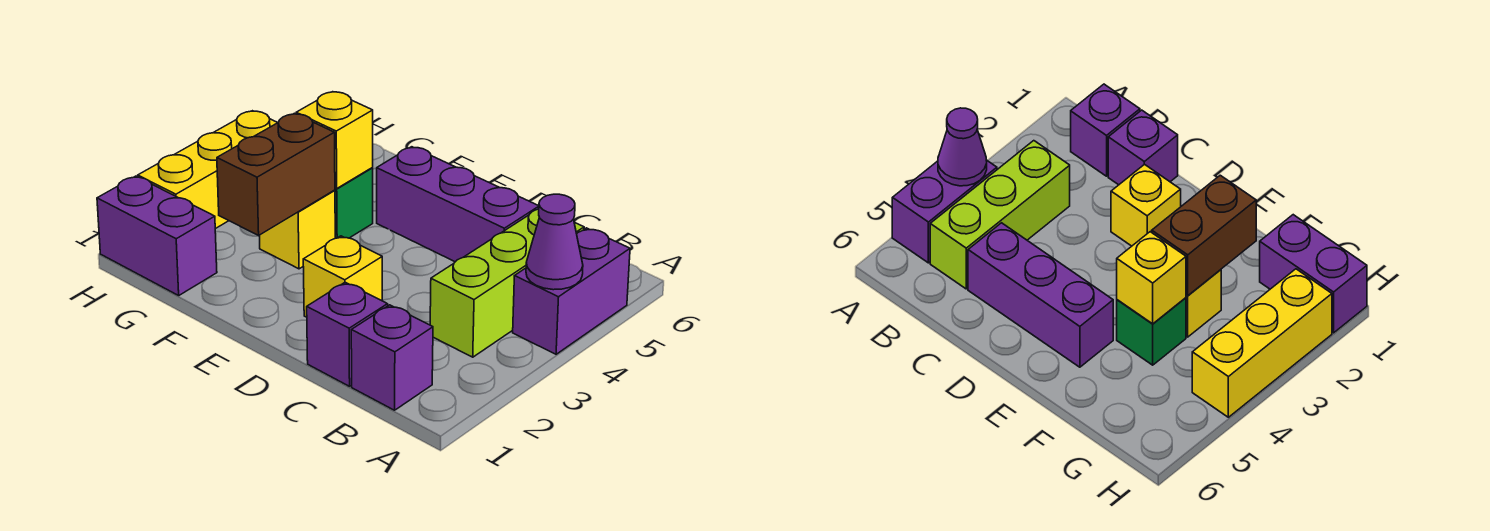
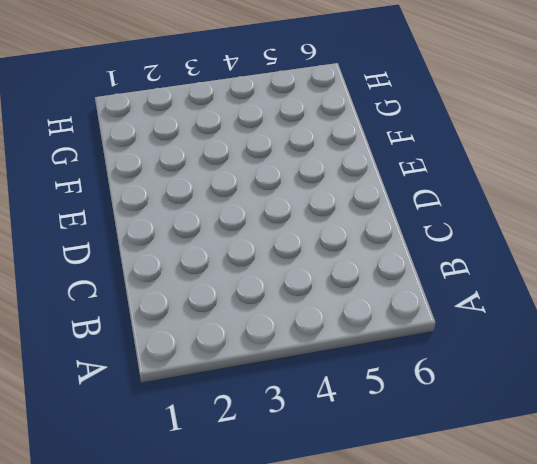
none -> purple brick A4:A5 level 1
none -> purple brick B1 level 1
none -> lime brick B3:B5 level 1

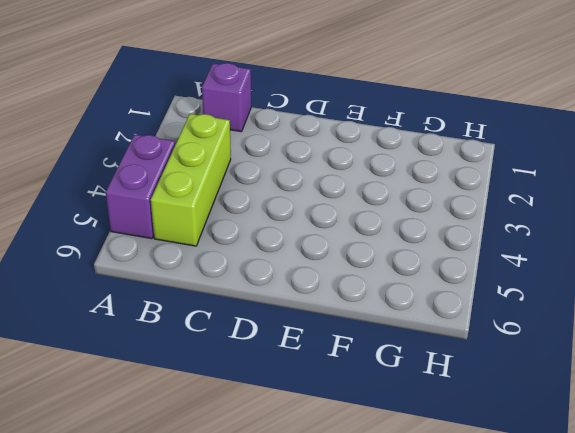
none -> purple brick C1 level 1
none -> purple brick C5:E5 level 1
none -> yellow brick D2 level 1

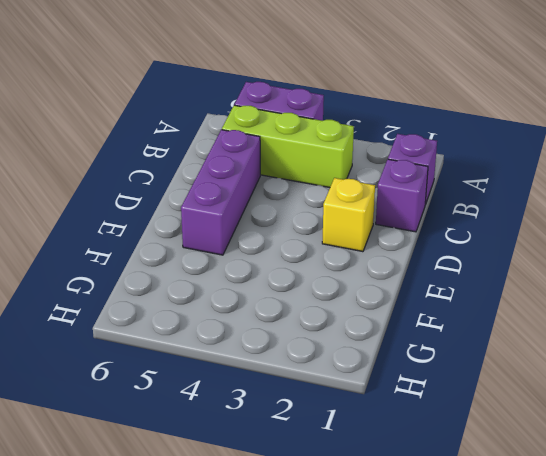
none -> yellow brick F3 level 1
none -> green brick F4 level 1
none -> purple brick G1:H1 level 1

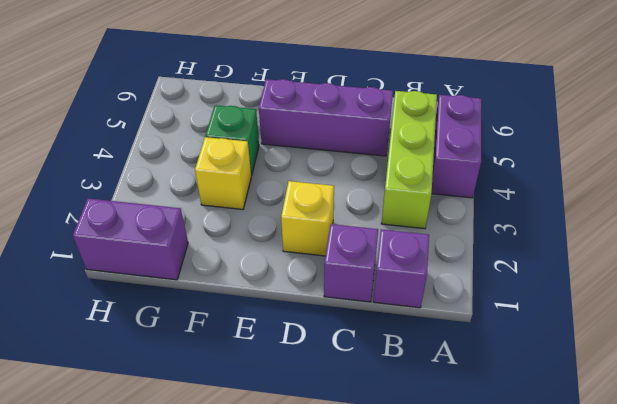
none -> yellow brick H2:H4 level 1
none -> purple cone A4 level 2
none -> brown brick F2:F3 level 2

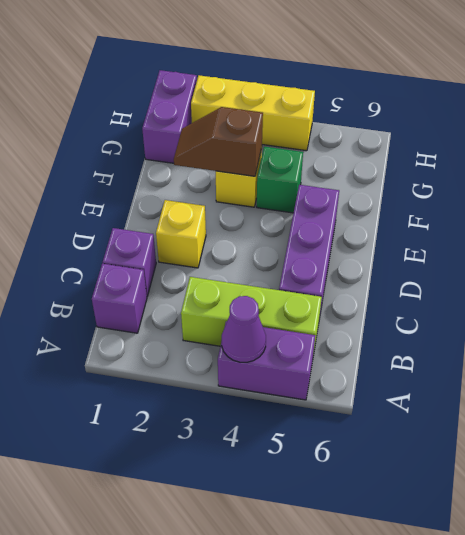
brown slope F2:F3 level 2 top 3 -> brown brick F2:F3 level 2
none -> yellow brick F4 level 2

